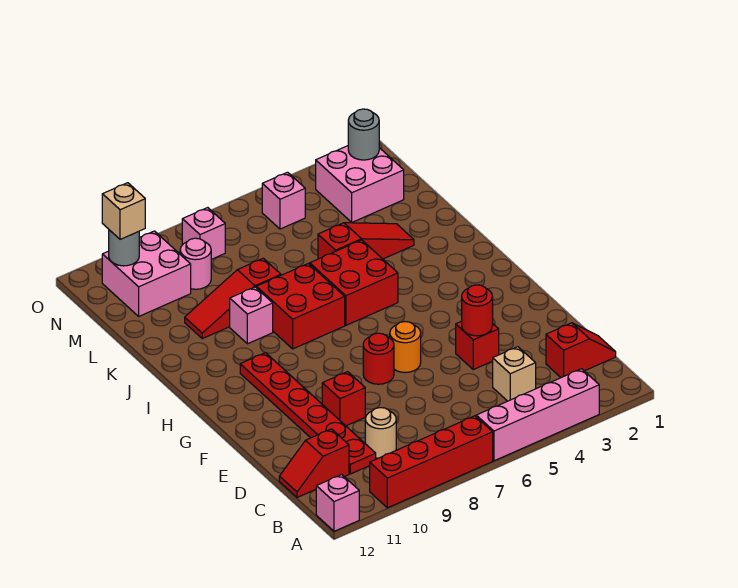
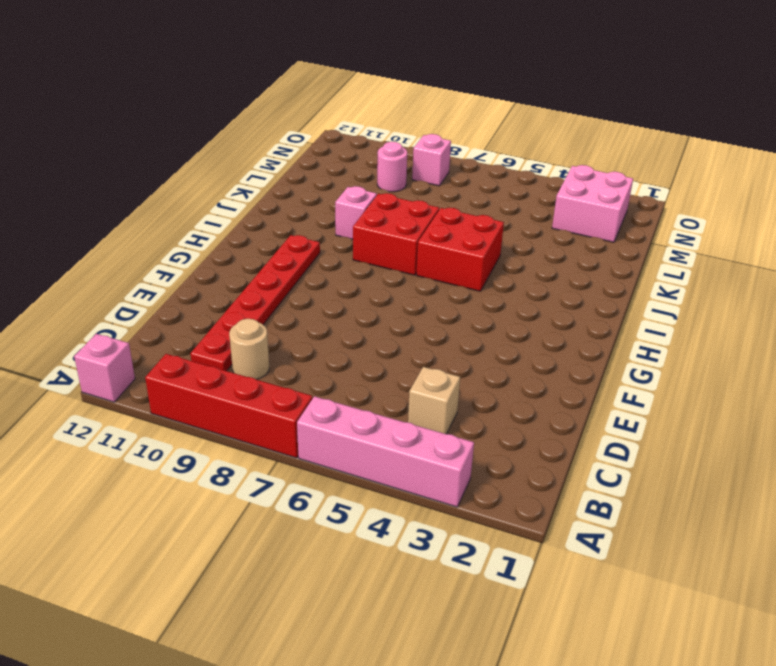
none -> red slope C1:C2 level 1 top 2
none -> red slope C11:C12 level 1 top 11
none -> red brick E4 level 1

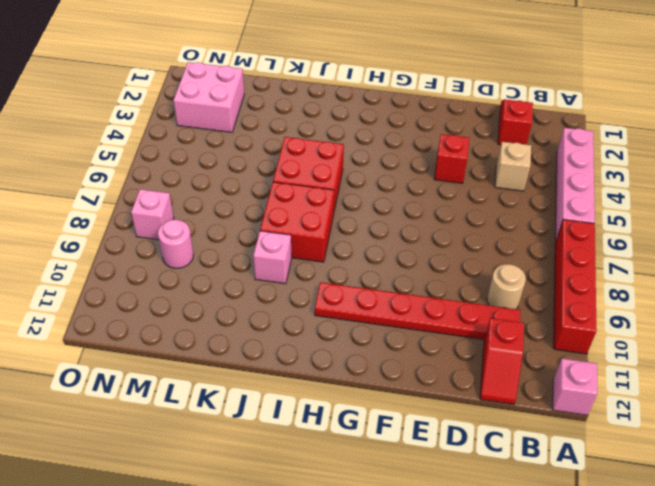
none -> red brick E9 level 1
none -> orange round brick F6 level 1
none -> red round brick F7 level 1

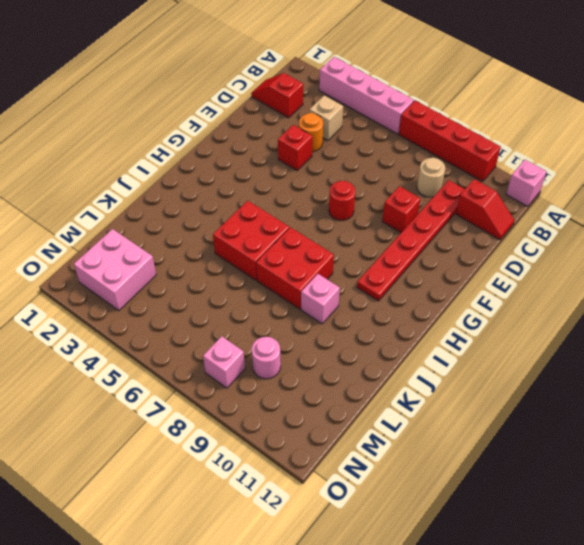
orange round brick D4 level 1 -> orange round brick F6 level 1
none -> red slope K3:K5 level 1 top 5
none -> red slope K8:K10 level 1 top 8
none -> pink brick M10:N11 level 1

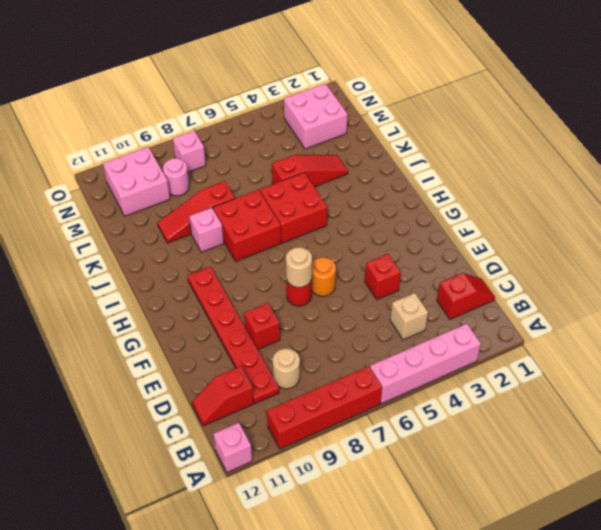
tan round brick F7 level 2 -> none
none -> pink brick N5 level 1
none -> red round brick E4 level 2
none -> grey round brick N2 level 2

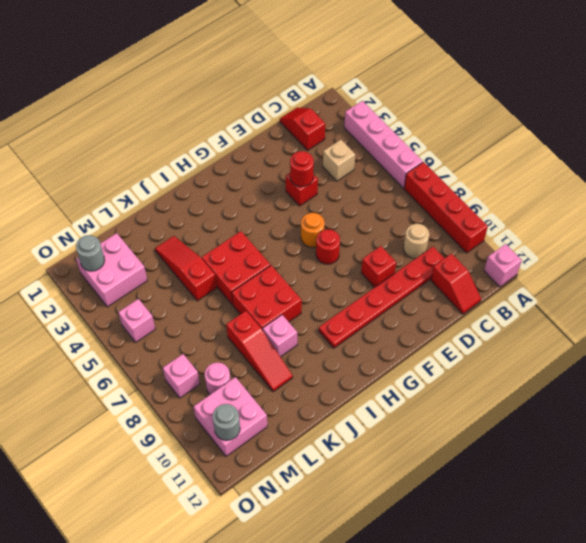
none -> tan brick N11 level 3

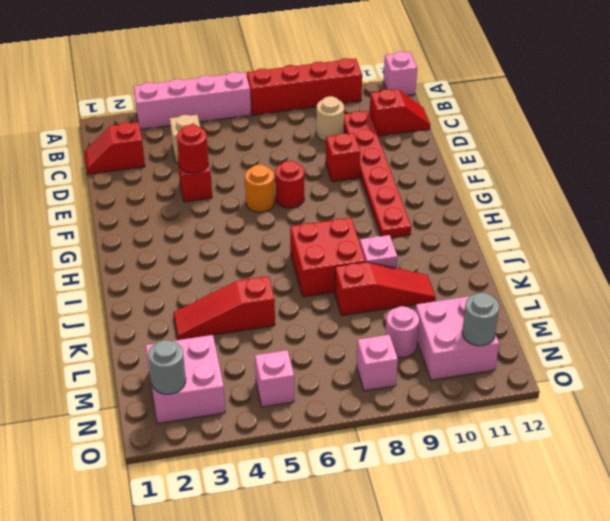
none -> red brick I5:J6 level 1
none -> tan brick N11 level 3

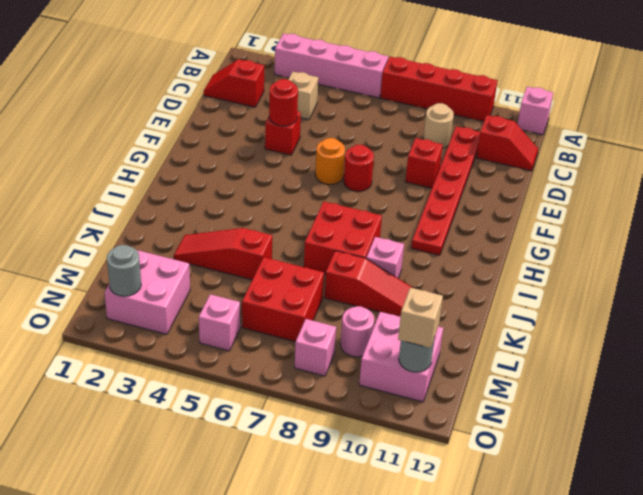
red brick L6:M7 level 1 -> red brick I5:J6 level 1

